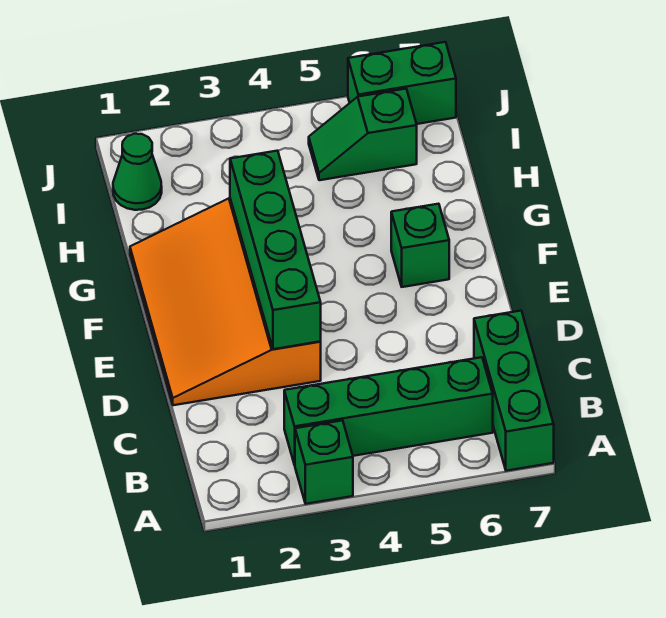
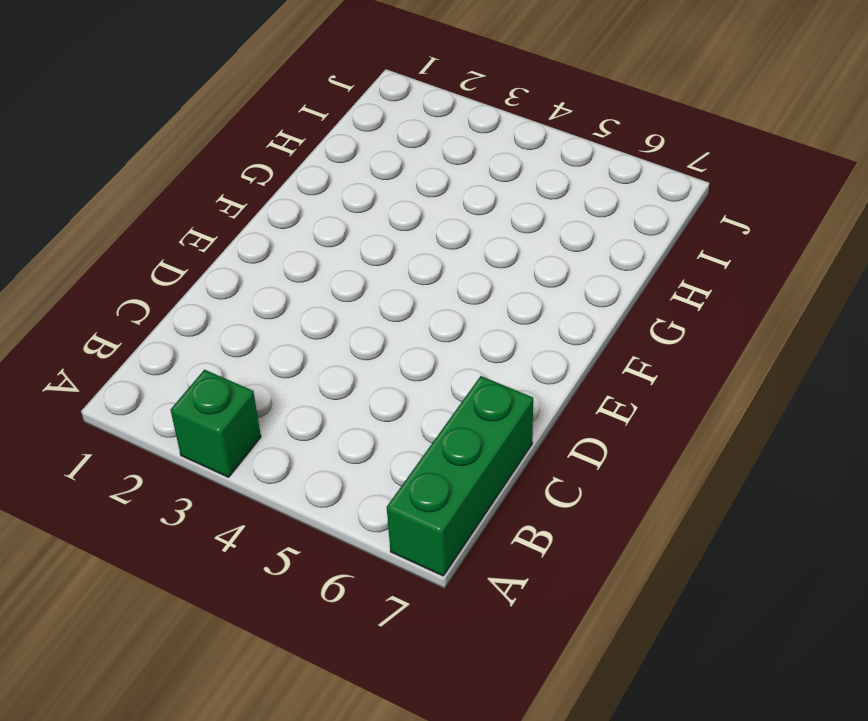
none -> green brick B3:B6 level 1
none -> orange slope D1:G3 level 1 top 3

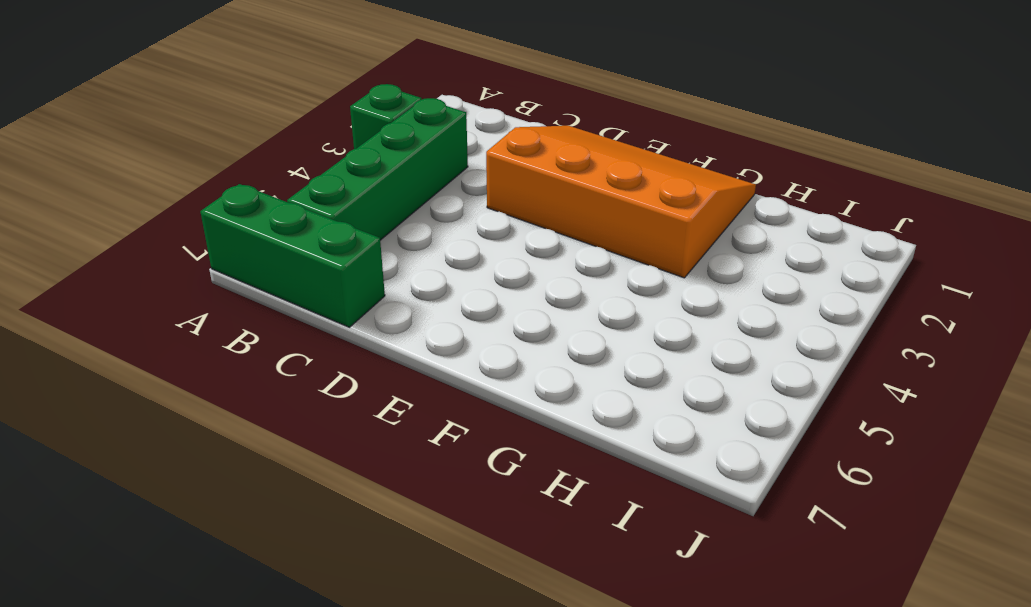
none -> green brick F6 level 1
none -> green cone I1 level 1

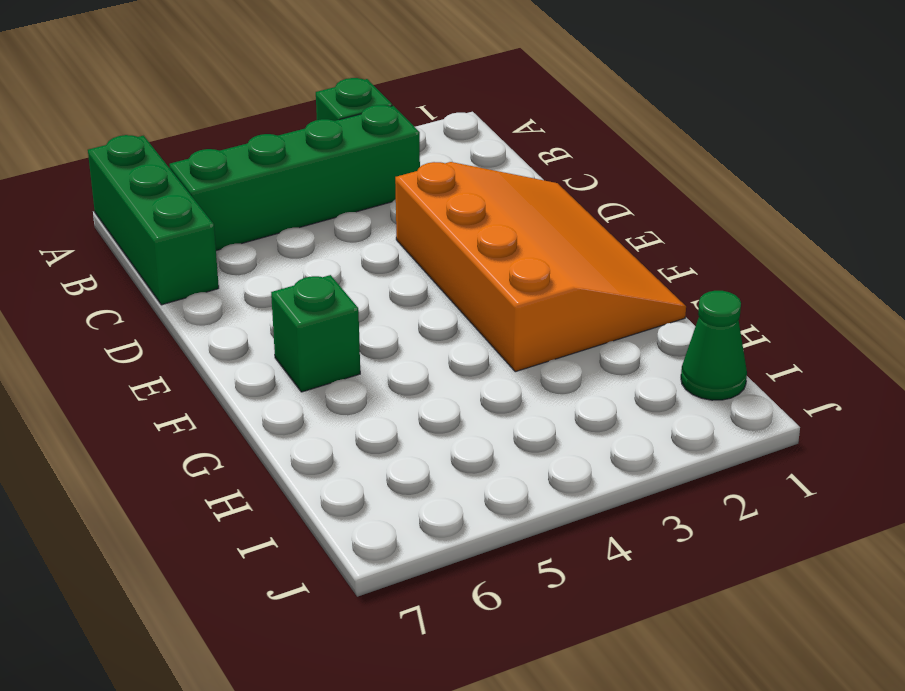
none -> green slope I5:I6 level 1 top 6
none -> green brick J6:J7 level 1

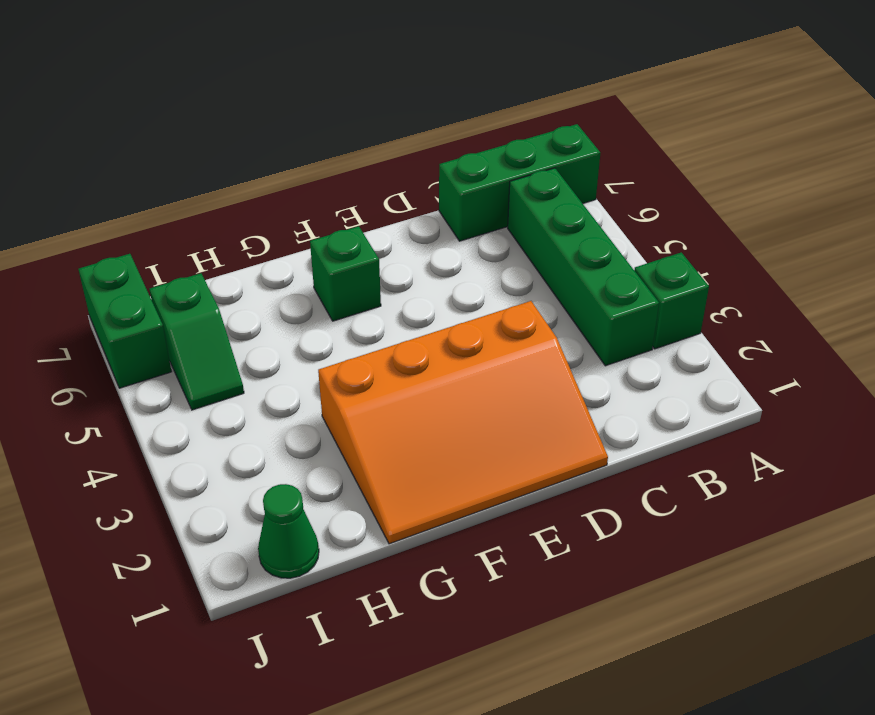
none -> green brick D3:G3 level 2

